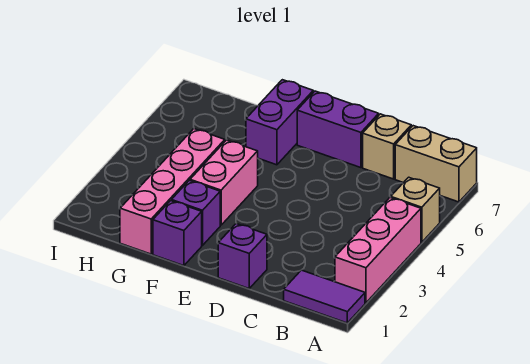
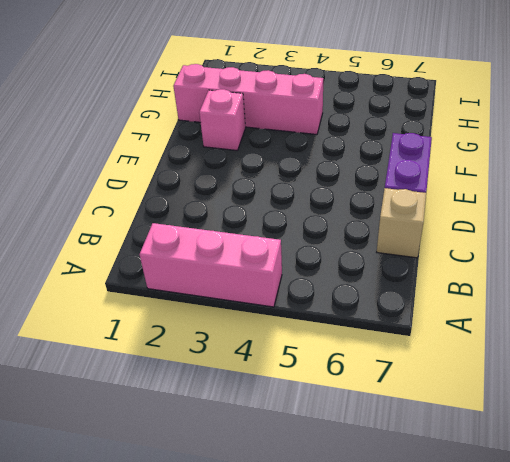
pink brick F2 level 1 -> purple brick F2 level 1
none -> purple tile A1:B1 level 1
none -> tan brick A5 level 1
none -> tan brick A7:B7 level 1

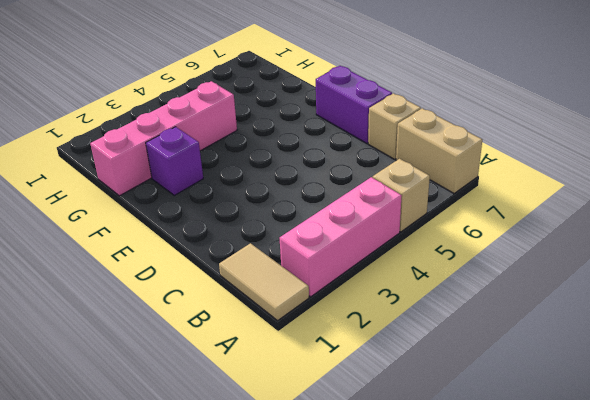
tan tile A1:B1 level 1 -> purple tile A1:B1 level 1
none -> purple brick D1 level 1
none -> purple brick F1 level 1
none -> pink brick F3:F4 level 1

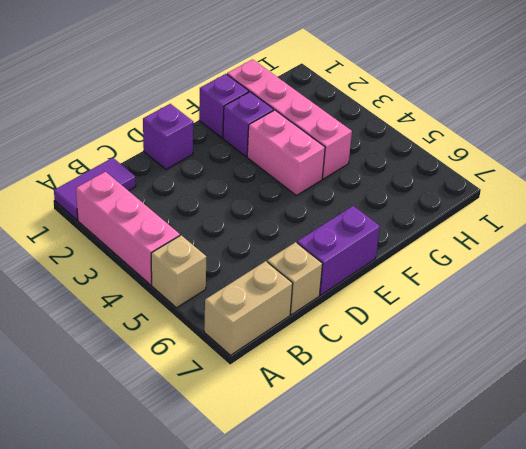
none -> purple brick F6:F7 level 1

